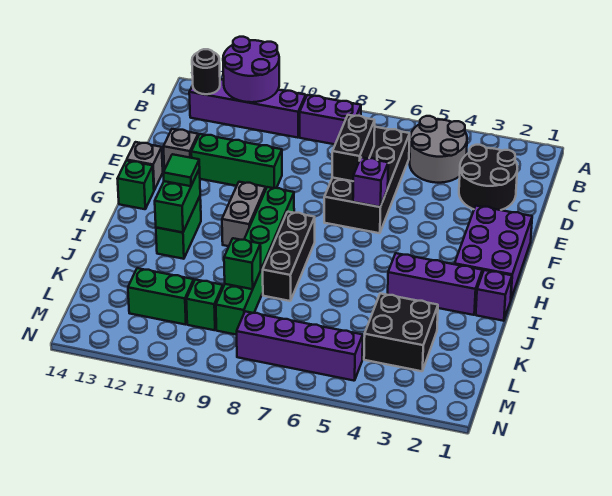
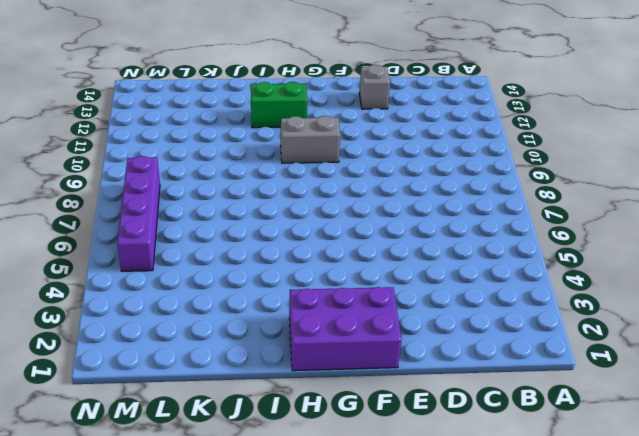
none -> grey round brick B4:C5 level 1
none -> purple brick B8:B9 level 1
none -> purple brick B10:B13 level 1

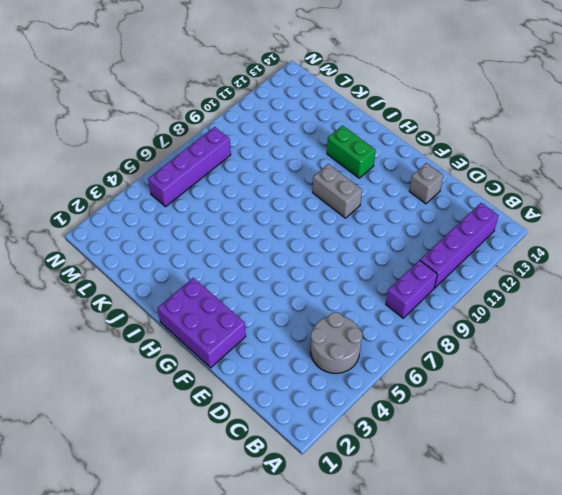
none -> black round brick C2:D3 level 1
none -> black brick C6:F7 level 1
none -> green brick E10:E12 level 1

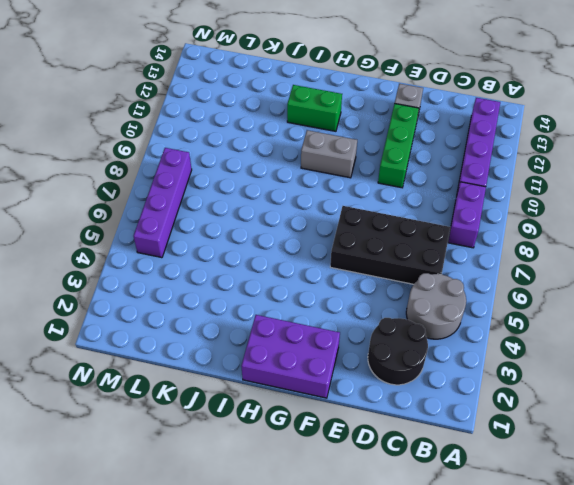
none -> grey brick F14 level 1
none -> green brick G9:L9 level 1
none -> green brick G14 level 1

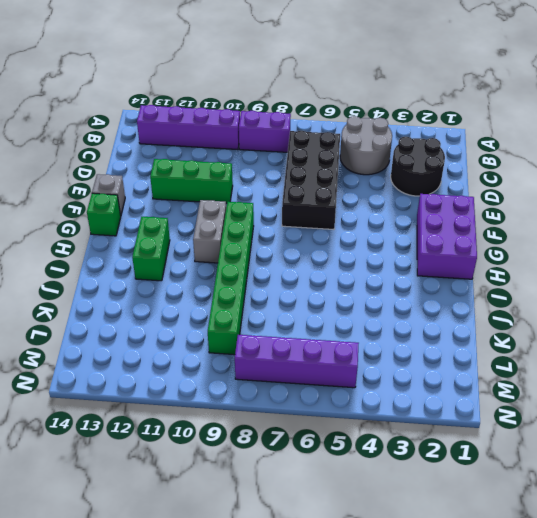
none -> grey brick E13 level 1
none -> black brick H8:J8 level 1
none -> purple brick I1 level 1

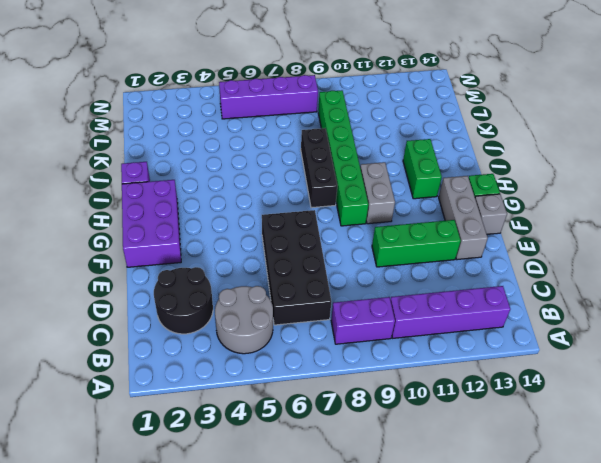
grey brick E13:G13 level 1 -> grey brick E13 level 1
none -> purple brick I2:I4 level 1
none -> black brick K3:L4 level 1
none -> green brick L10 level 1

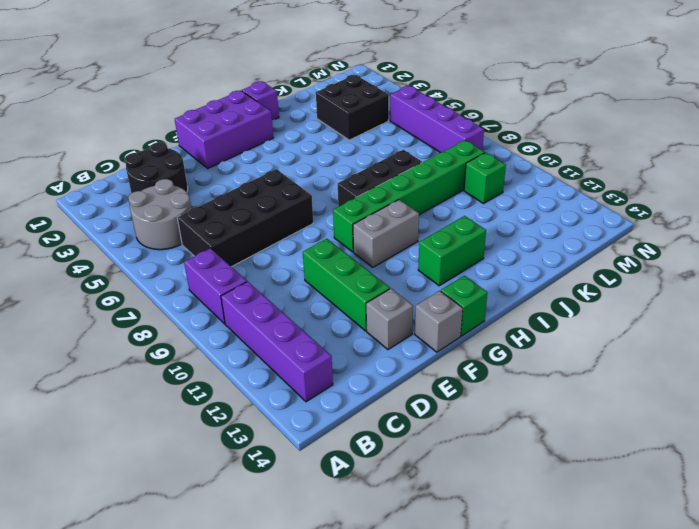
none -> purple brick I2:I4 level 1
none -> green brick L11:L12 level 1
none -> purple round brick A11:B12 level 2

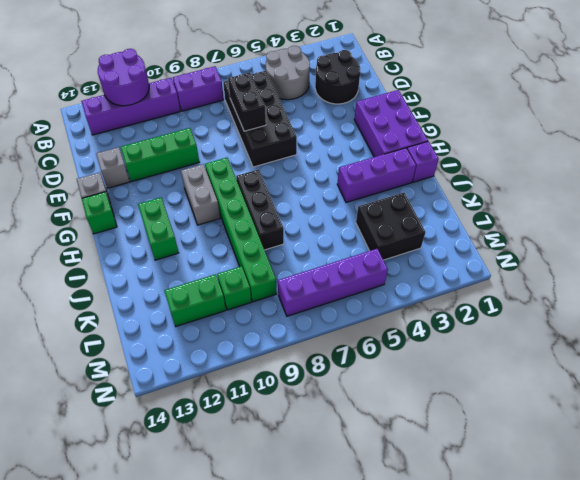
none -> black round brick B13 level 2
none -> purple brick F6 level 2
none -> green brick H12:I12 level 2

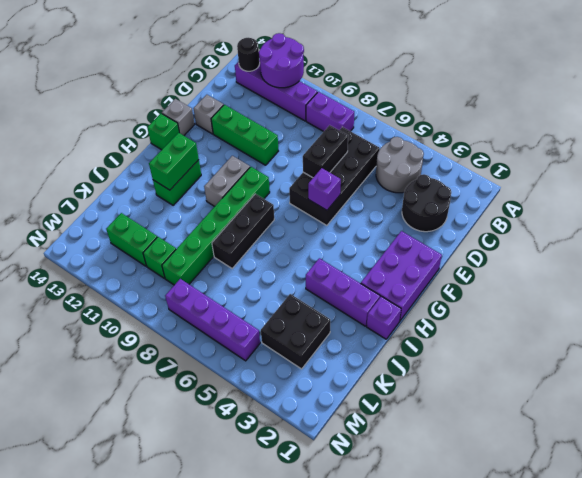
none -> green brick K9 level 2
none -> green tile H12 level 3

